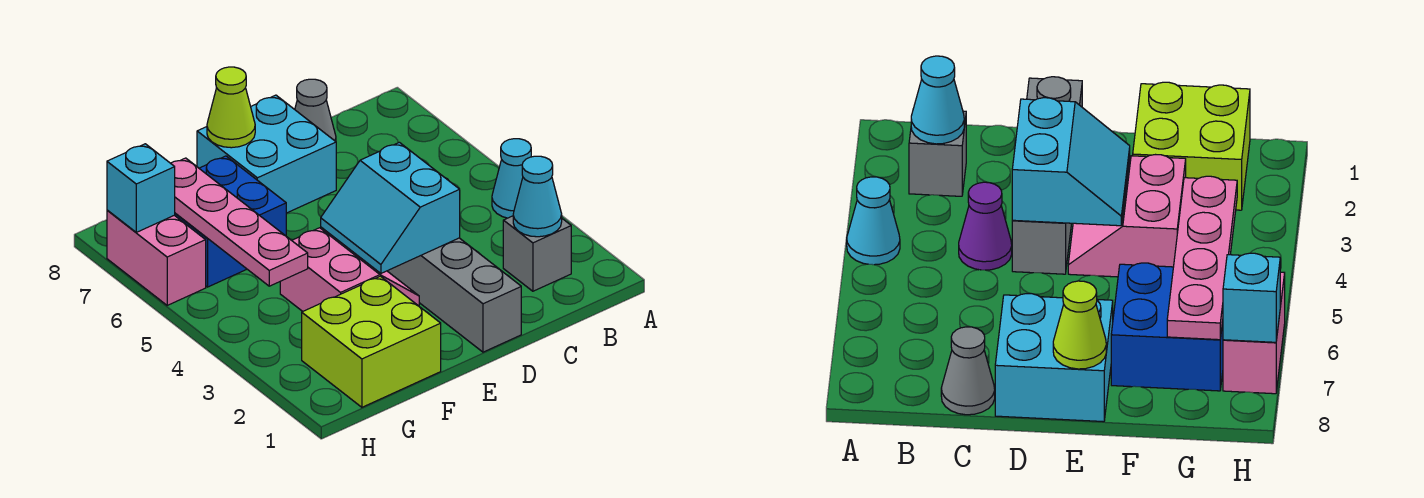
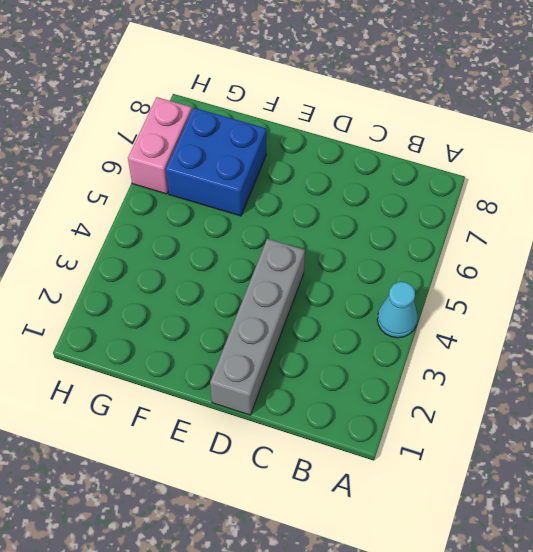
none -> grey brick B2 level 1
none -> purple cone C4 level 1
none -> grey cone C8 level 1

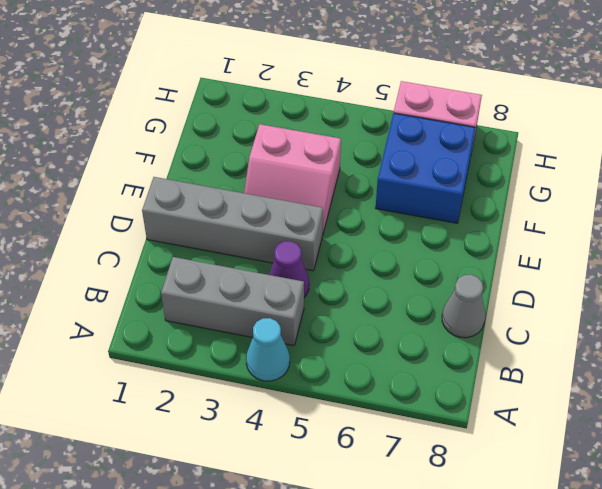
grey brick B2:B4 level 1 -> grey brick B2 level 1
none -> cyan brick D7:E8 level 1
none -> lime brick F1:G2 level 1
none -> cyan cone B2 level 2

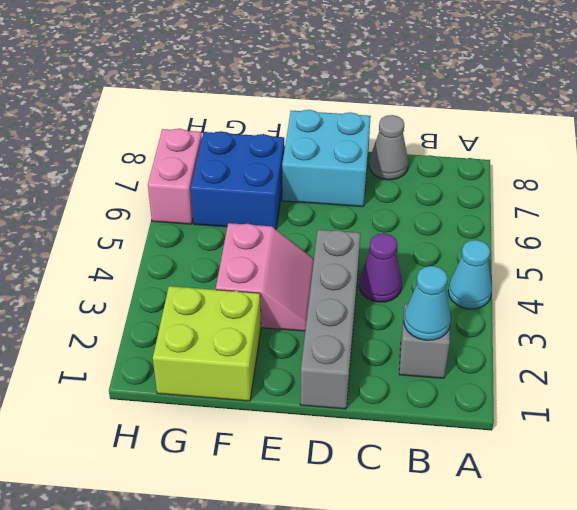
none -> cyan slope D3:E4 level 2 top D
none -> lime cone E8 level 2
none -> pink plate G4:G7 level 2

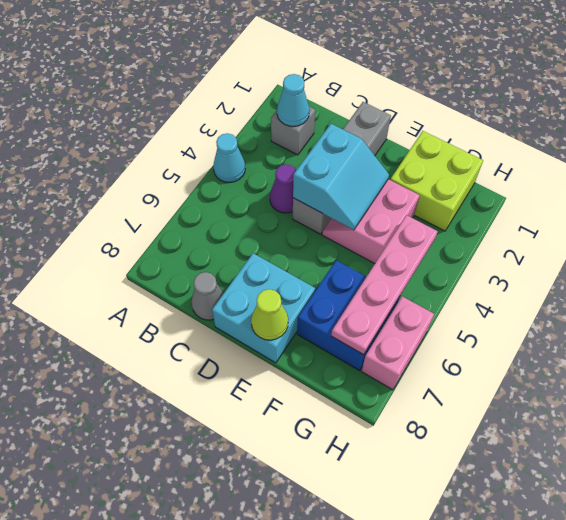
none -> cyan brick H7 level 2

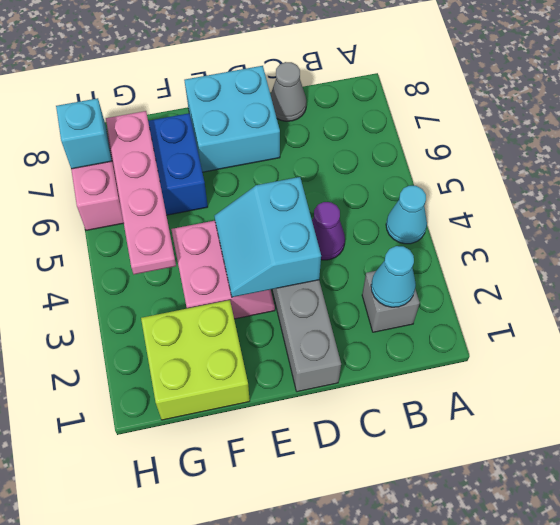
none -> lime cone E8 level 2

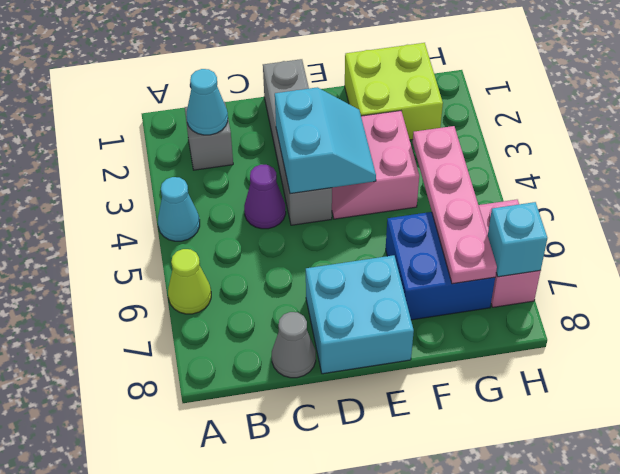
lime cone A6 level 1 -> lime cone E8 level 2

